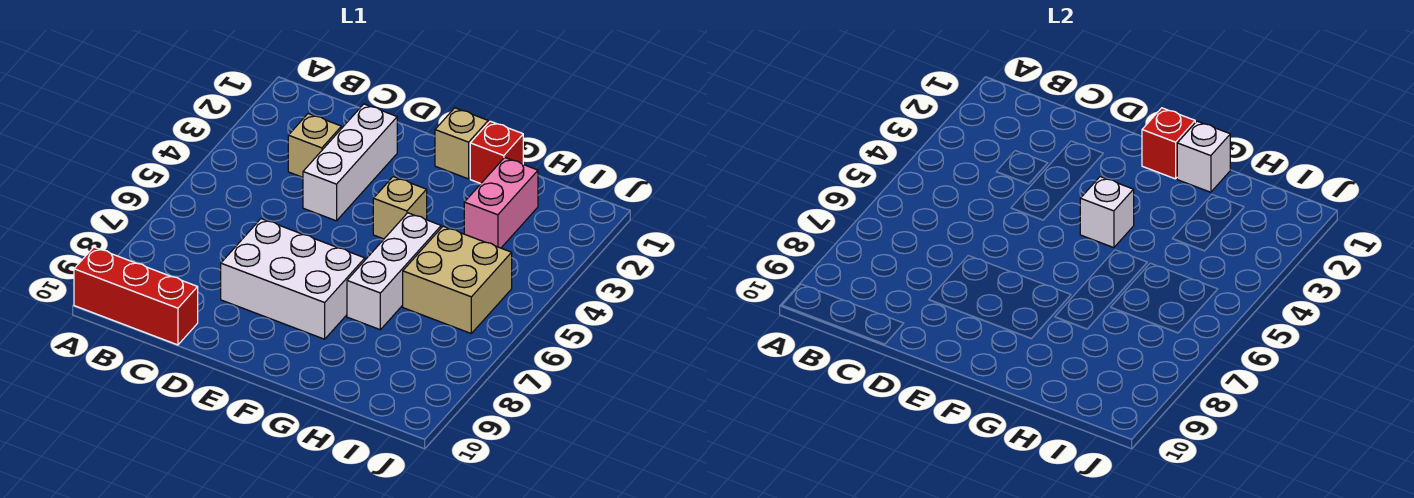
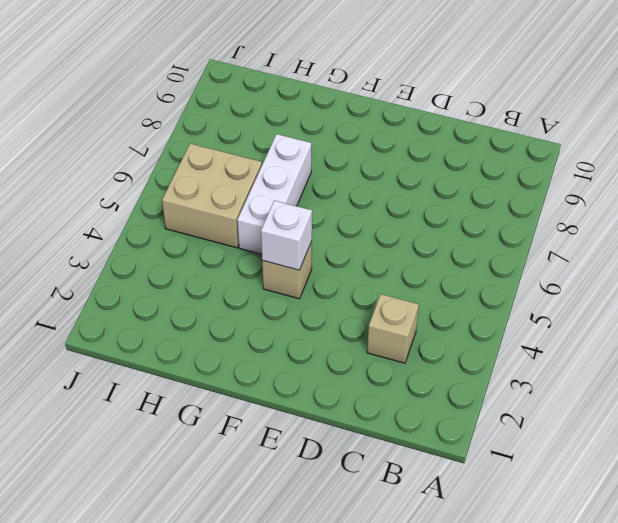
none -> red brick A10:C10 level 1
none -> white brick D2:D4 level 1
none -> white brick D7:F8 level 1

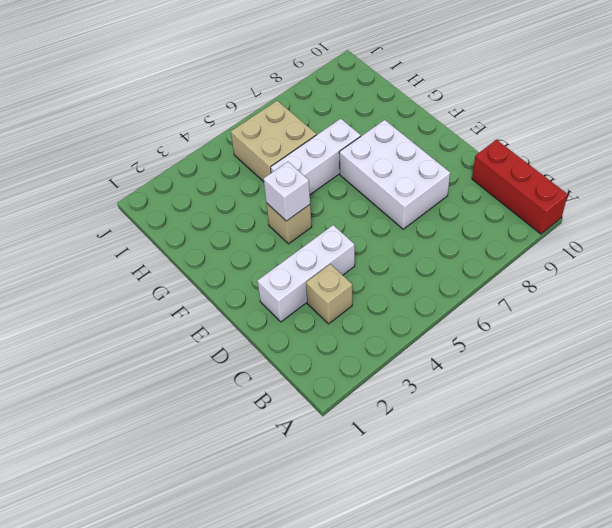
none -> tan brick F1 level 1
none -> red brick G1 level 1
none -> pink brick H2:H3 level 1

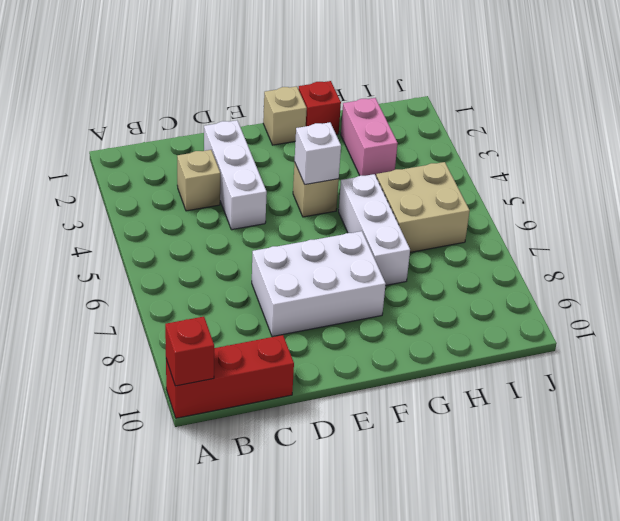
red brick A10 level 2 -> red brick F1 level 2
none -> white brick G1 level 2

